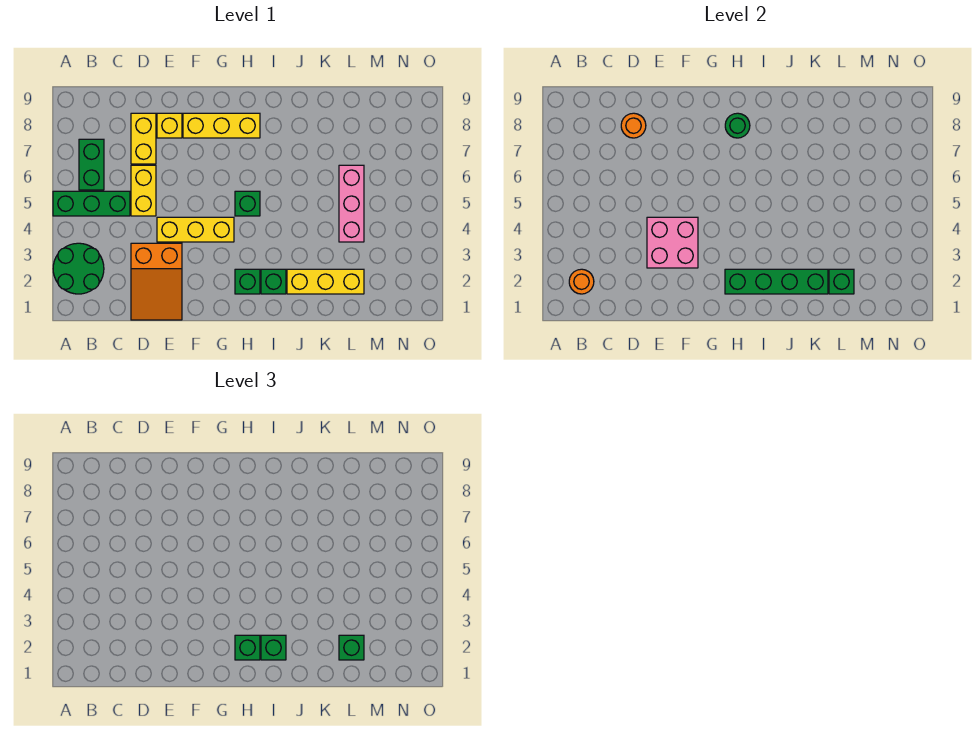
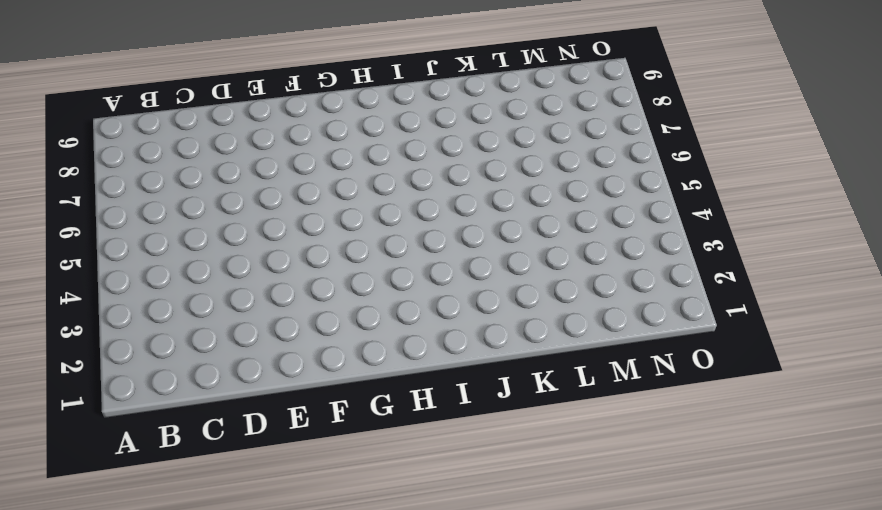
none -> green round brick A2:B3 level 1
none -> green brick A5:C5 level 1
none -> green brick B6:B7 level 1

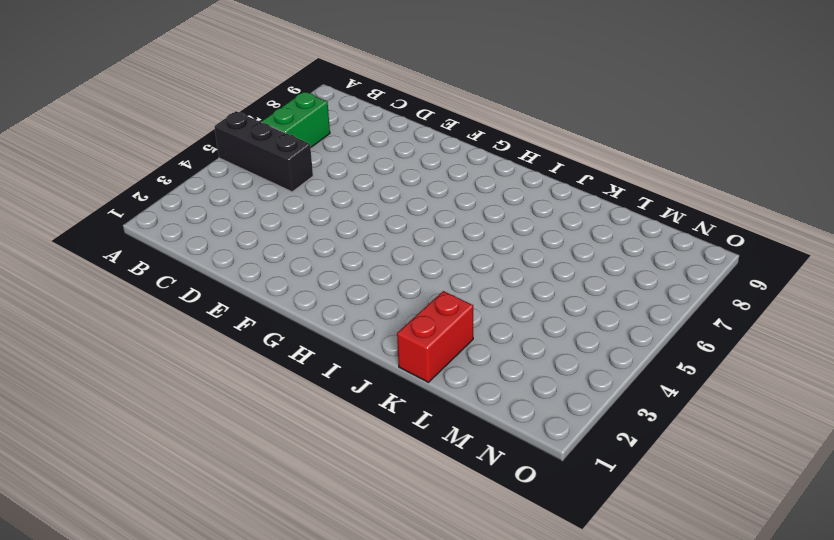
black brick A5:C5 level 1 -> green brick A5:C5 level 1
red brick K1:K2 level 1 -> yellow brick J2:L2 level 1
none -> green round brick A2:B3 level 1
none -> orange slope D1:E3 level 1 top 3
none -> yellow brick D5:D6 level 1

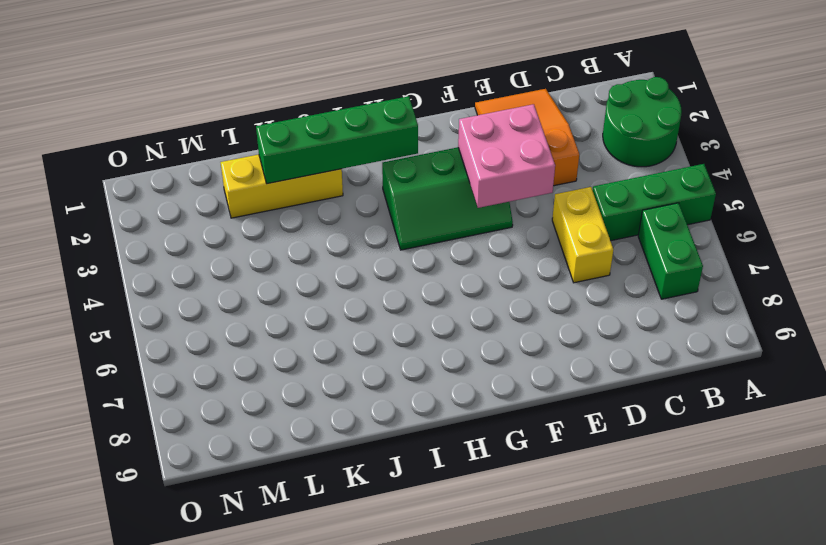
green slope F3:H4 level 1 top 3 -> yellow brick E4:G4 level 1
none -> yellow brick D7:D8 level 1
none -> yellow brick E8 level 1
none -> yellow brick F8:H8 level 1

